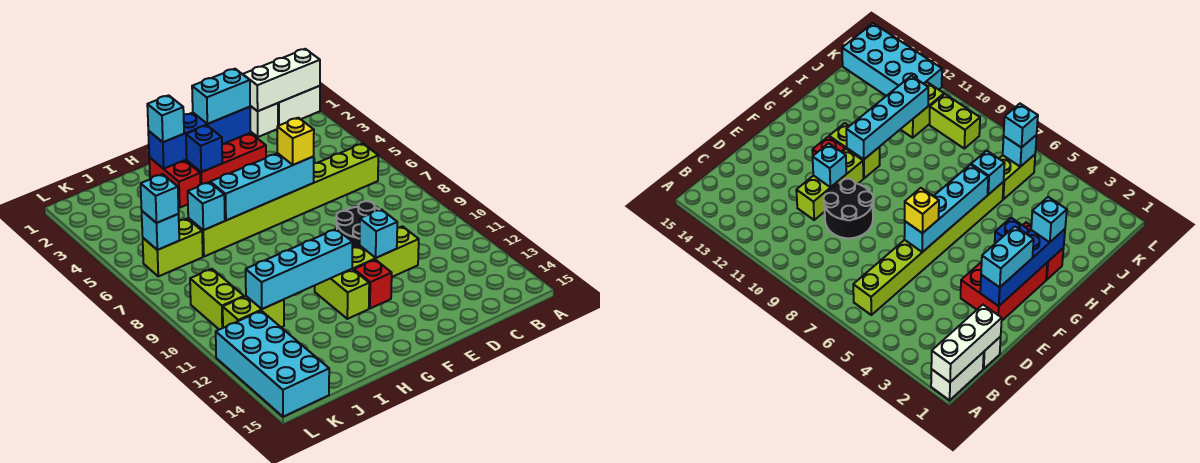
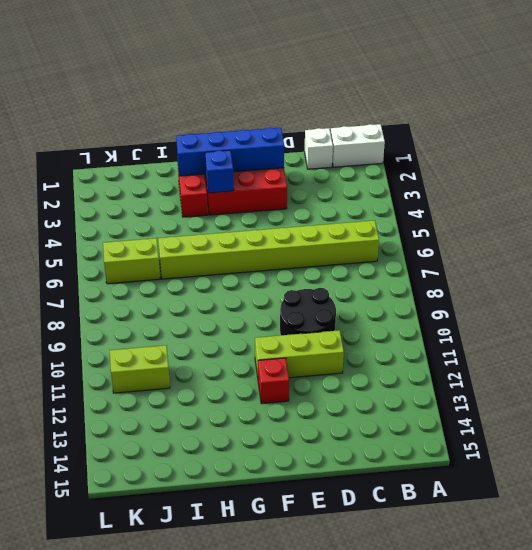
none -> lime brick G11:G12 level 1
none -> lime brick K9:K10 level 1
none -> cyan brick K12:L15 level 1

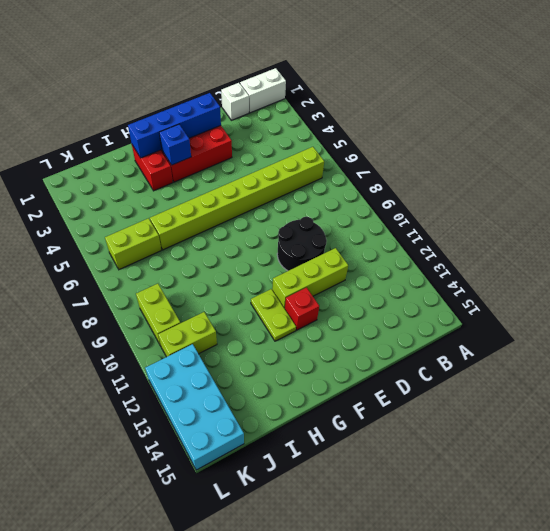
lime plate G11:G12 level 1 -> lime brick G11:G12 level 1
none -> white brick A1:C1 level 2
none -> cyan brick E6:H6 level 2
none -> cyan brick E11 level 2

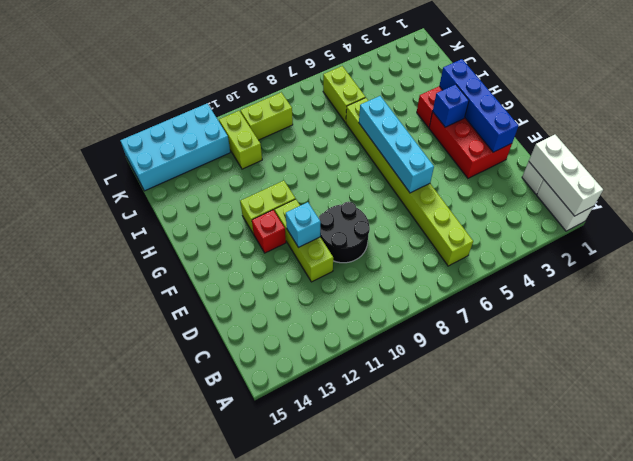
none -> cyan brick G11:J11 level 2
none -> cyan brick I6 level 2
none -> cyan brick K6 level 2

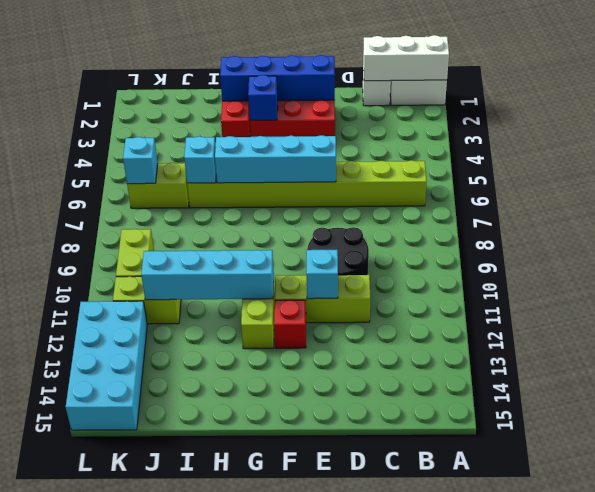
none -> cyan brick E2:F2 level 3
none -> yellow brick E6 level 3
none -> cyan brick H2 level 3

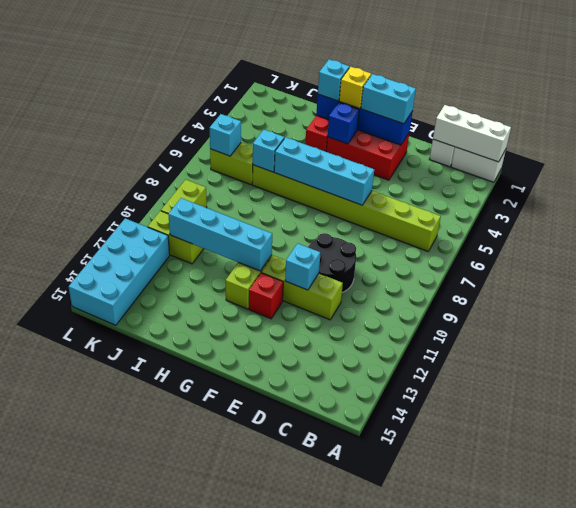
yellow brick G2 level 3 -> yellow brick E6 level 3
none -> cyan brick K6 level 3

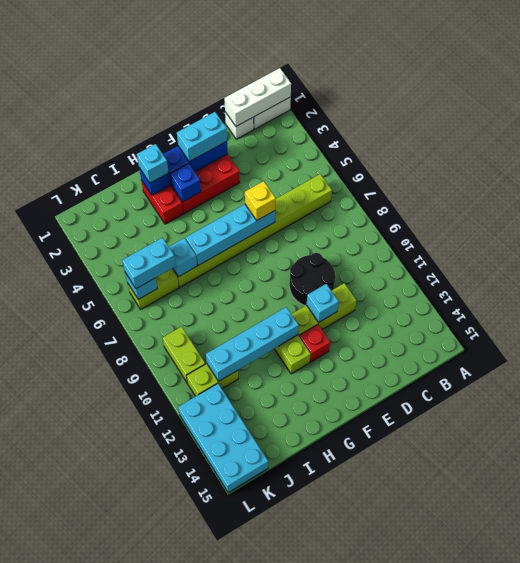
cyan brick J6:K6 level 3 -> cyan brick K6 level 3

